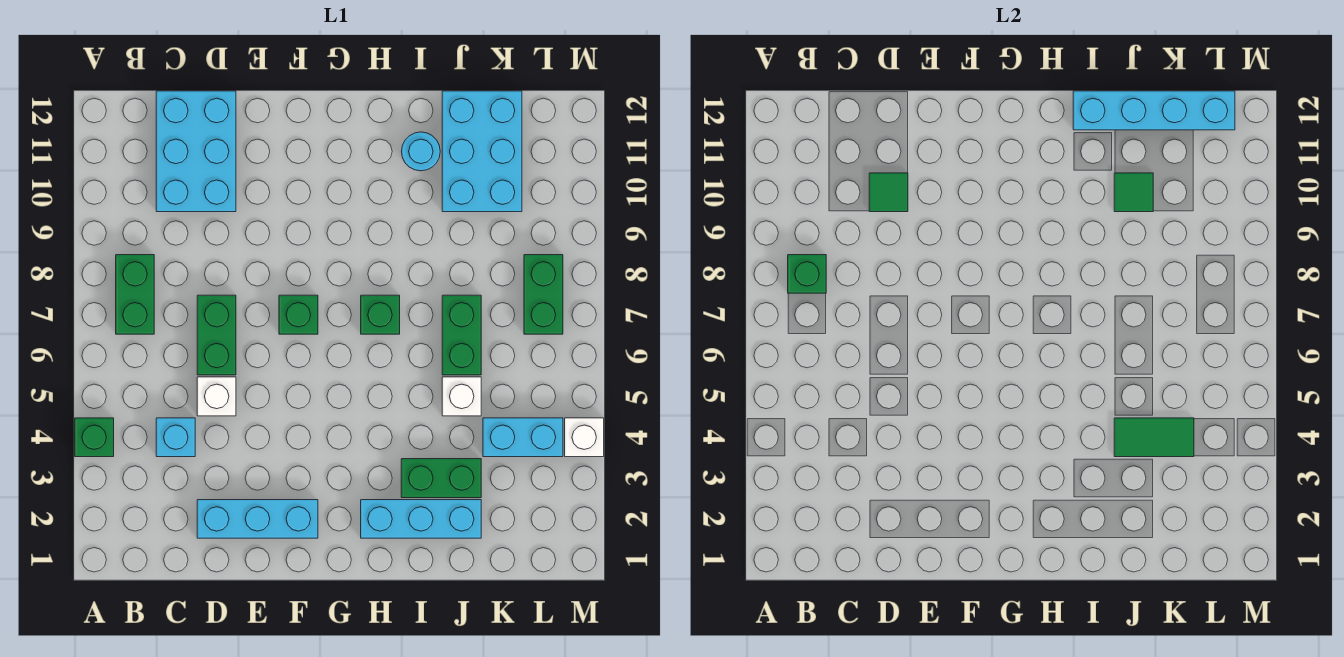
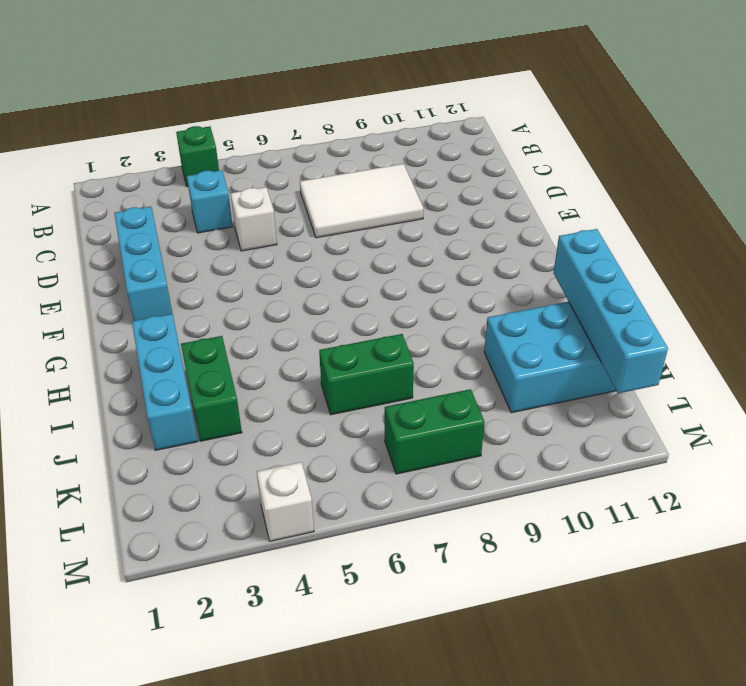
white tile C7:D9 level 1 -> green brick D6:D7 level 1
none -> green brick B7:B8 level 1
none -> cyan brick C10:D12 level 1
none -> green brick F7 level 1

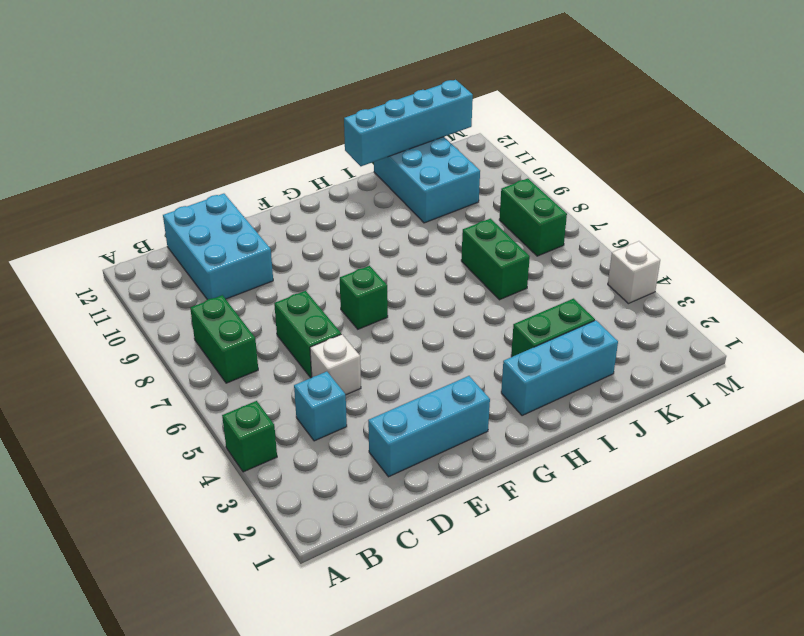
none -> green brick H7 level 1
none -> cyan round brick I11 level 1
none -> white brick J5 level 1

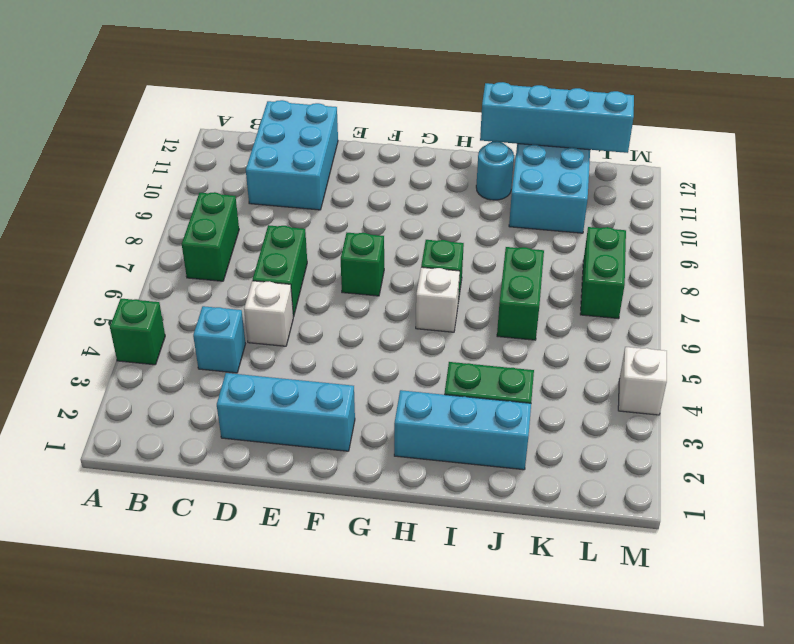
white brick H6 level 1 -> white brick J5 level 1
none -> cyan brick K4:L4 level 1
none -> green brick B8 level 2
none -> green tile D10 level 2

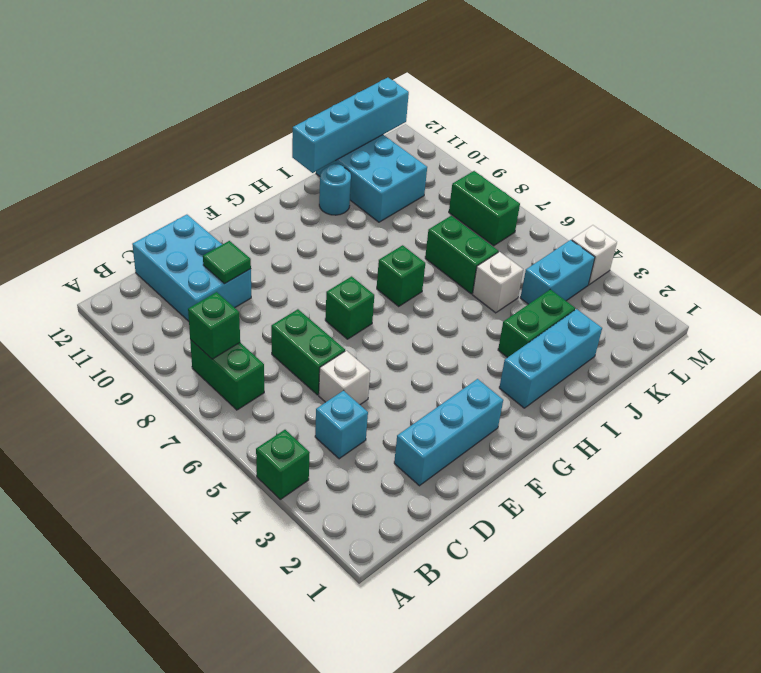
none -> green tile J4:K4 level 2
none -> green tile J10 level 2

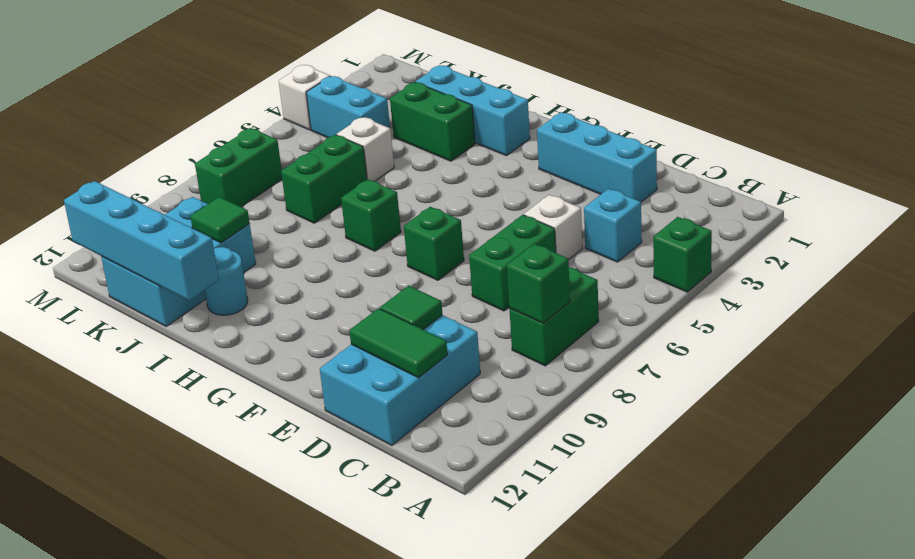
green tile C11:D11 level 2 -> green tile J4:K4 level 2

